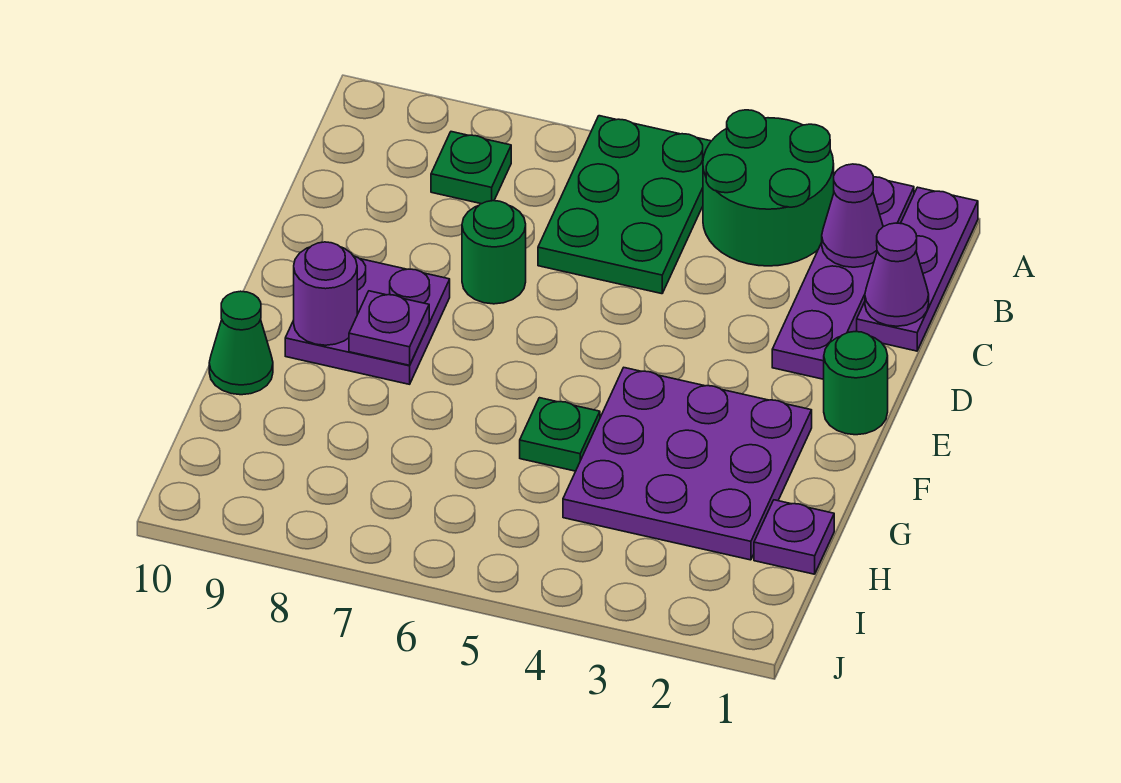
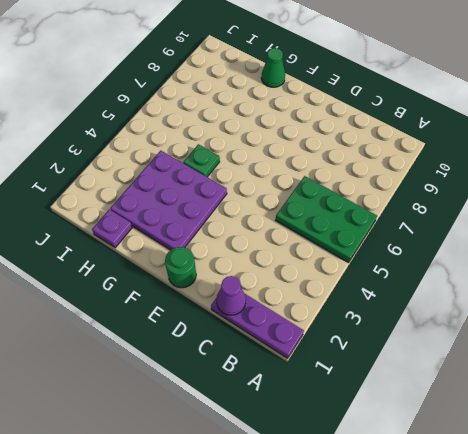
none -> purple plate A2:D2 level 1
none -> green round brick A3:B4 level 1
none -> green plate B8 level 1

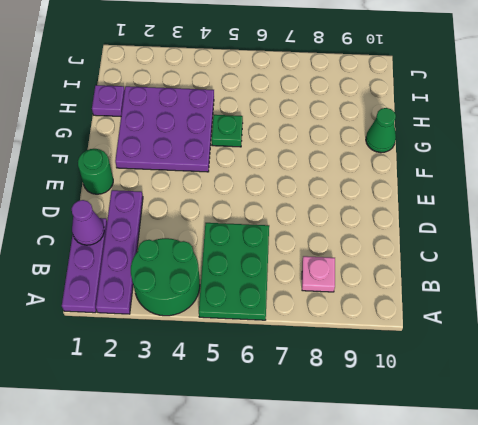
pink plate B8 level 1 -> green plate B8 level 1
none -> green round brick D7 level 1
none -> purple plate E8:F9 level 1
none -> purple cone B2 level 2

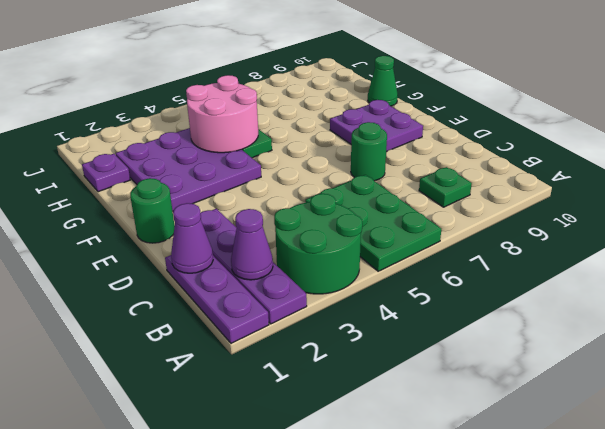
pink round brick G4:H5 level 2 -> none
none -> purple plate F8 level 2
none -> purple round brick F9 level 2

